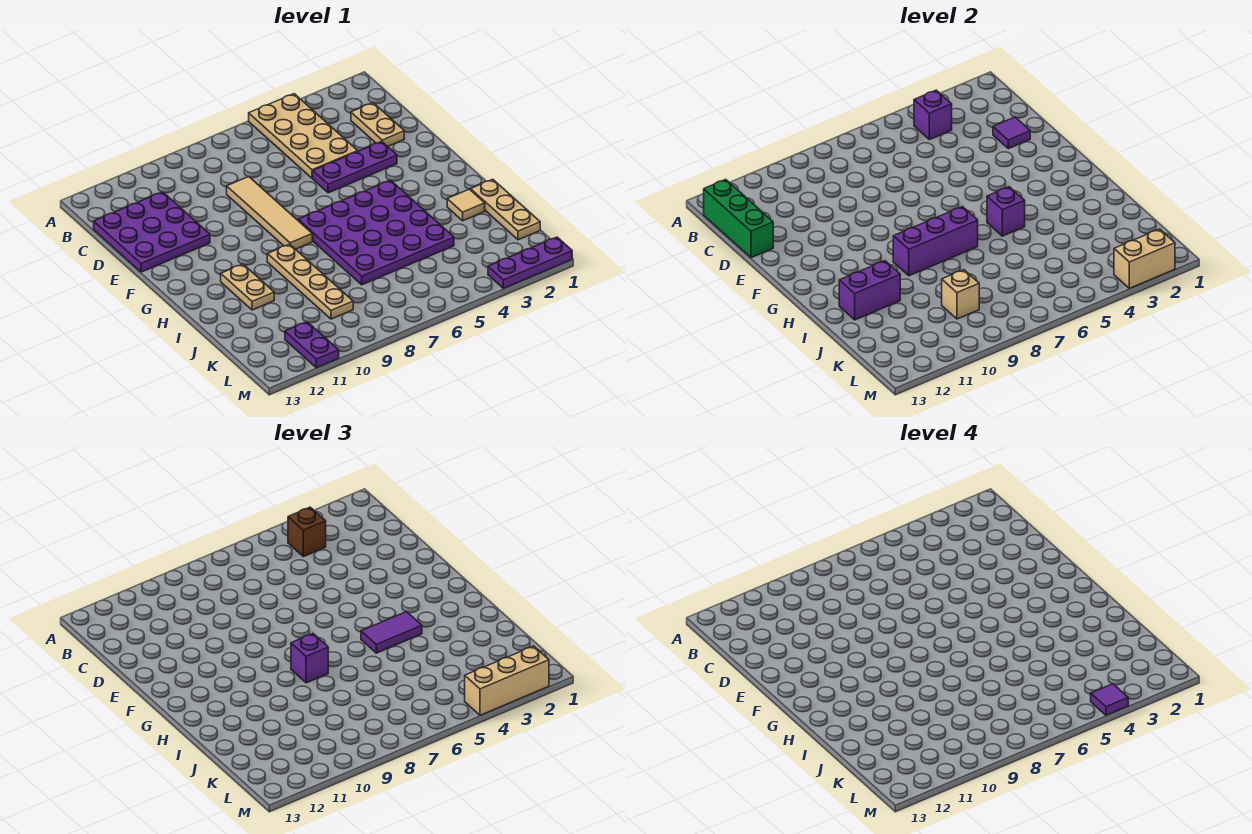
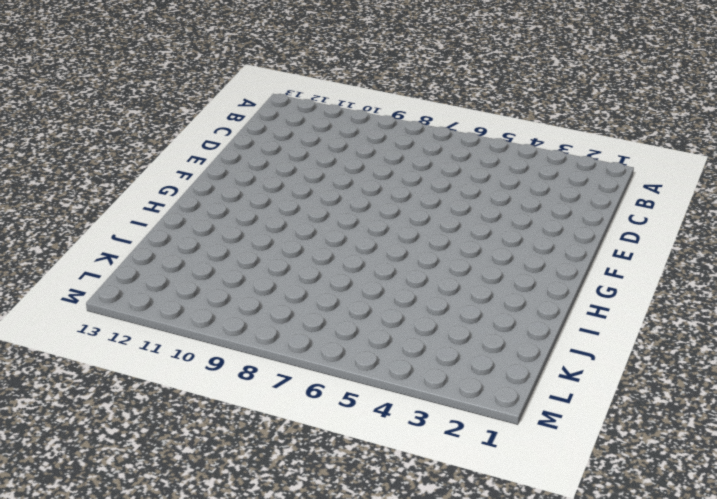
none -> tan plate A4:D5 level 1
none -> tan plate C2:D2 level 1
none -> purple plate C11:E13 level 1

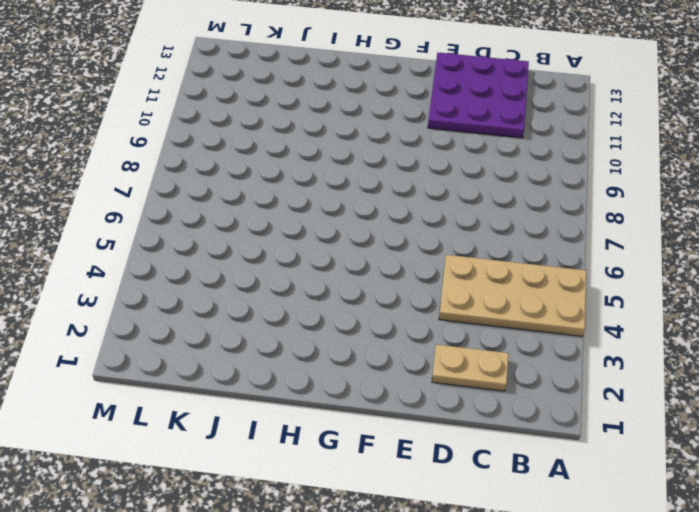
none -> tan tile D8:G8 level 1
none -> purple plate E3:E5 level 1
none -> purple plate G4:J7 level 1

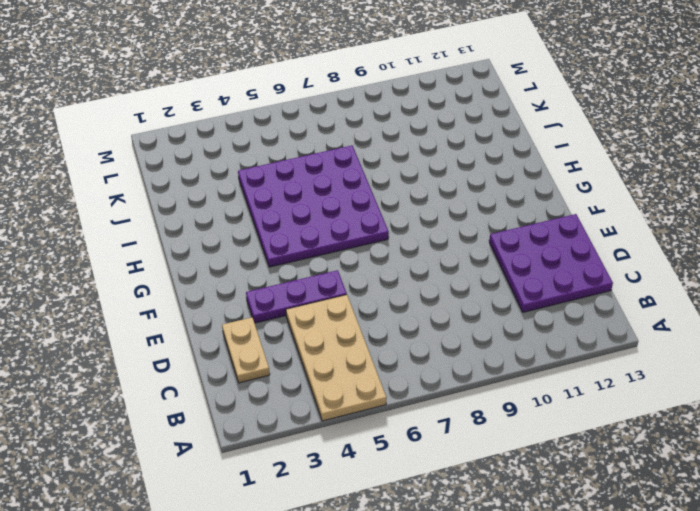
none -> tan tile D8:G8 level 1
none -> tan plate H9:K9 level 1
none -> tan plate H11:I11 level 1

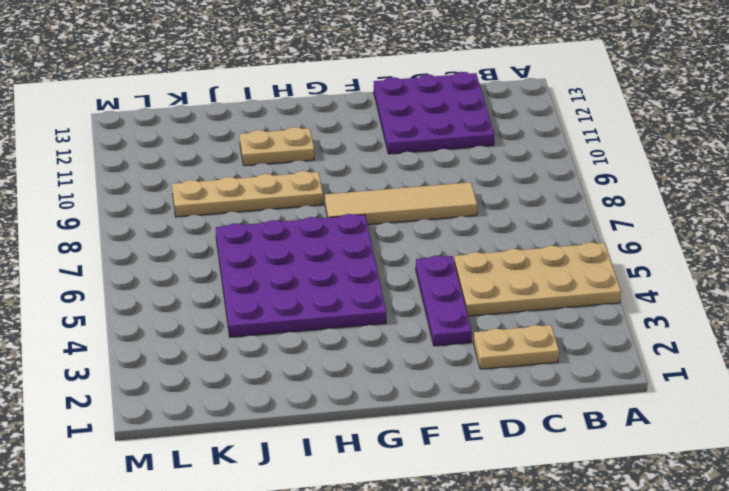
none -> tan plate I1:K1 level 1
none -> tan tile I2 level 1
none -> purple plate L11:M11 level 1

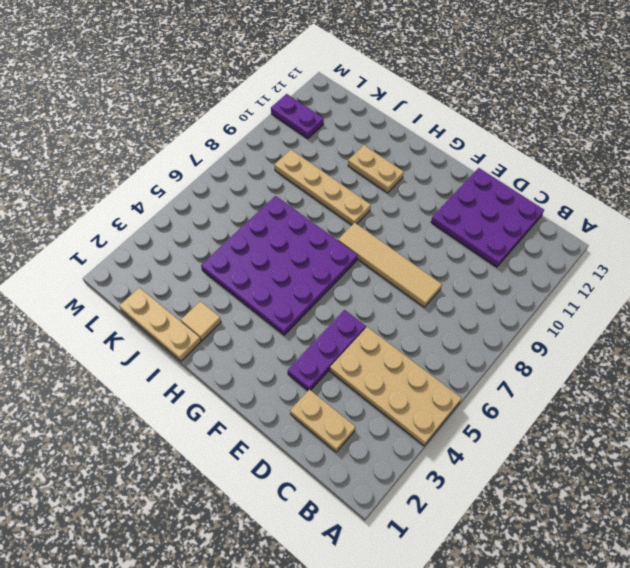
none -> purple plate M1:M3 level 1
none -> purple brick B4 level 2
none -> green brick B13:D13 level 2

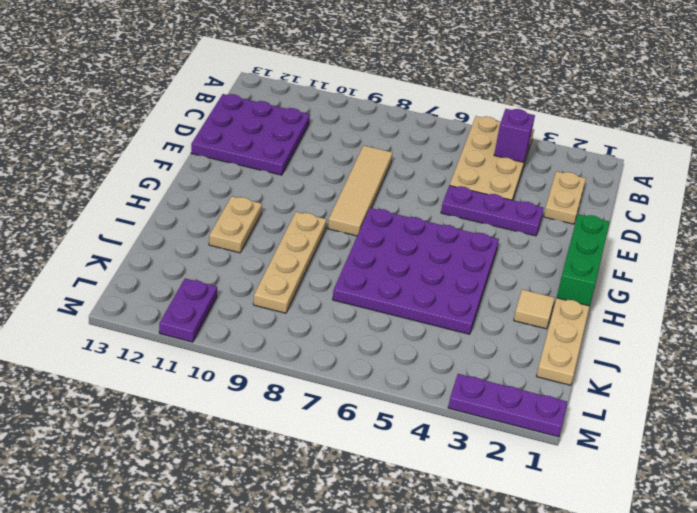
green brick F1:H1 level 1 -> green brick B13:D13 level 2
none -> purple tile D2 level 2
none -> purple brick H5 level 2
none -> purple brick H7:H9 level 2

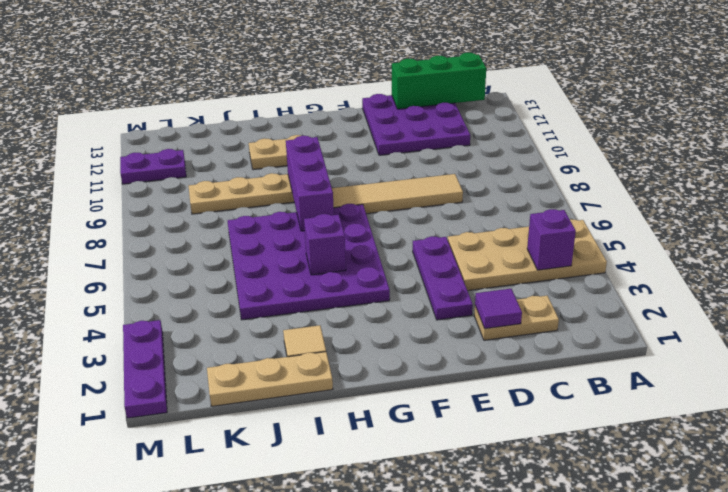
none -> purple brick I11:I12 level 2
none -> tan brick K9 level 2
none -> tan brick M2:M3 level 2

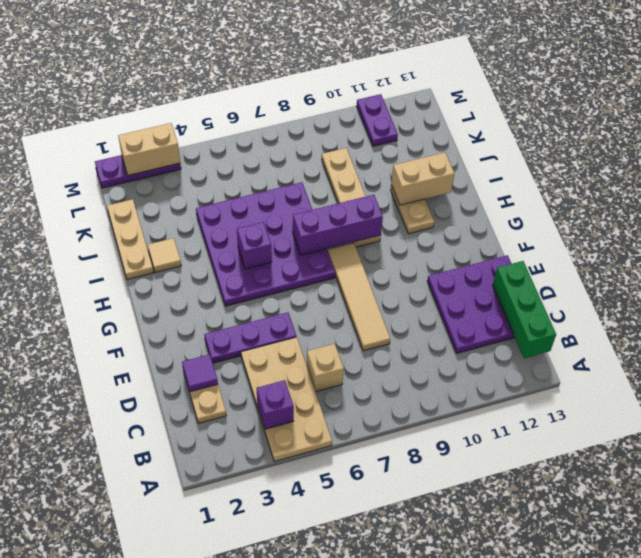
tan brick C6 level 1 -> tan brick K9 level 2
tan brick I11:I12 level 2 -> purple brick I11:I12 level 2
none -> brown brick B4 level 3
none -> purple tile H4:H5 level 3
none -> purple brick H8 level 3

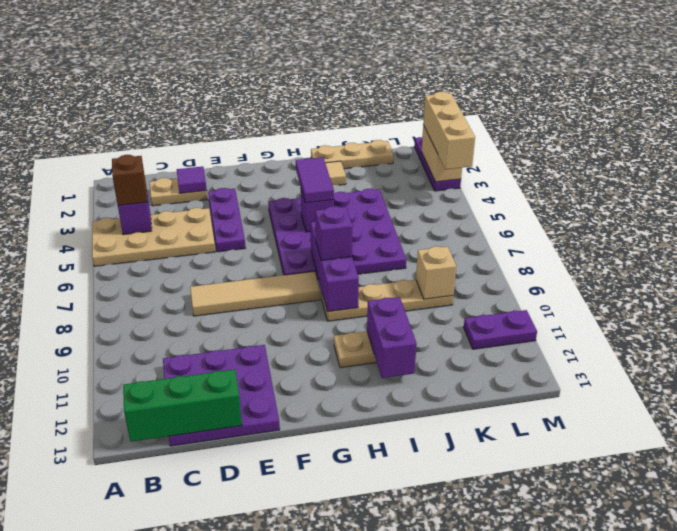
none -> purple tile M4 level 4

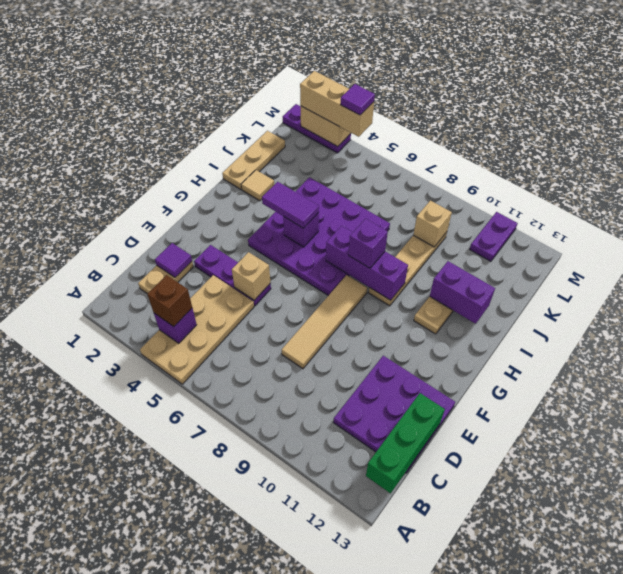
tan brick E5 level 2 -> none

